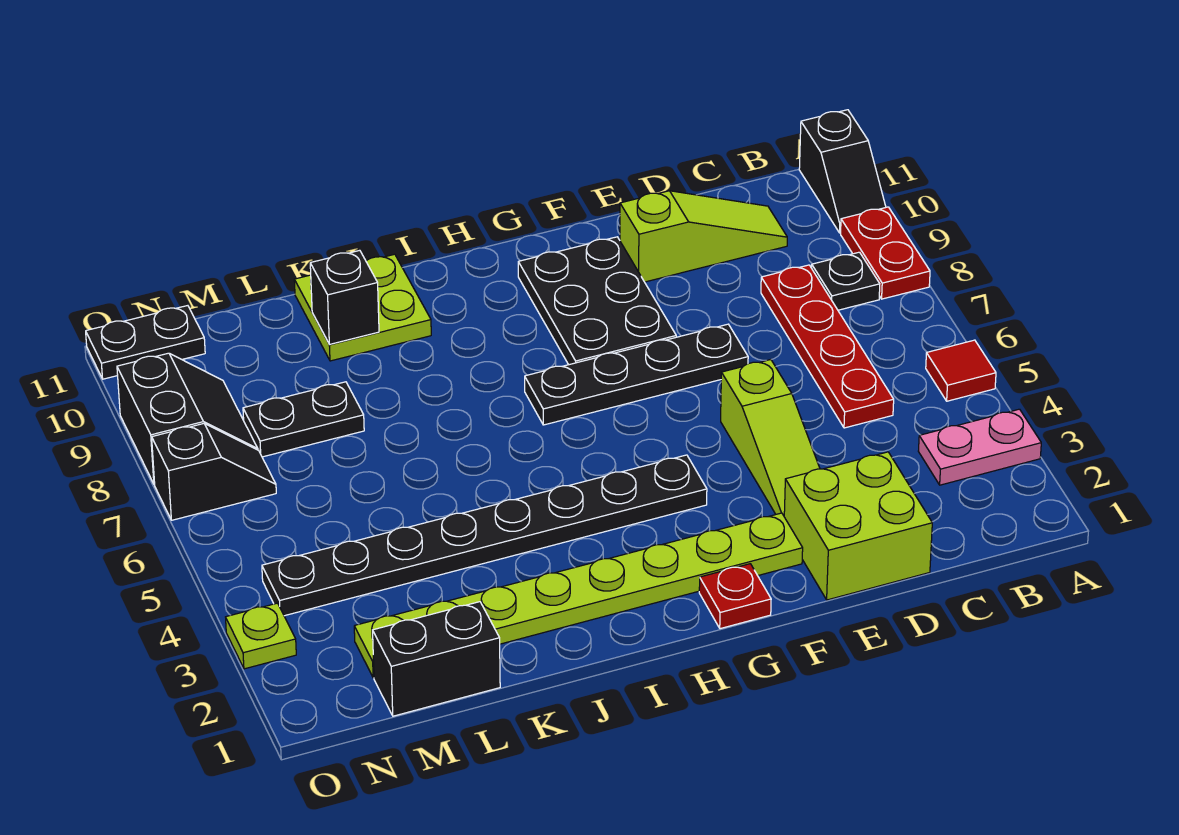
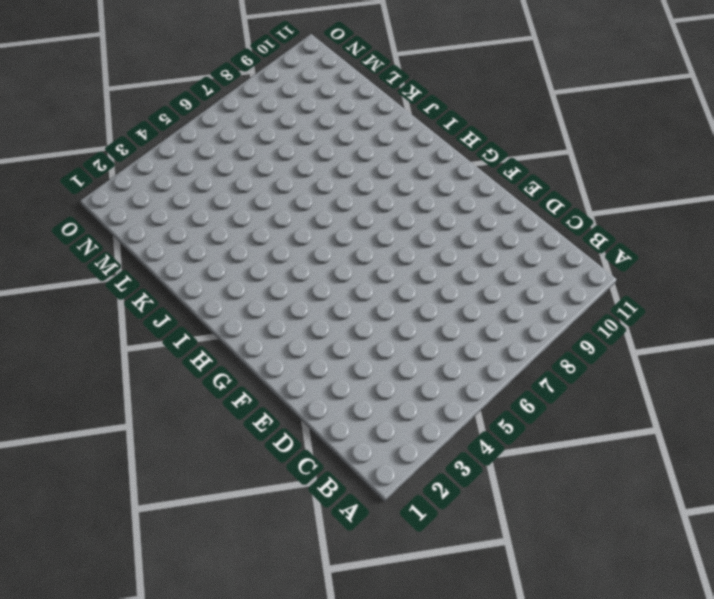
none -> pink plate A3:B3 level 1
none -> red tile A5 level 1
none -> red plate A8:A9 level 1

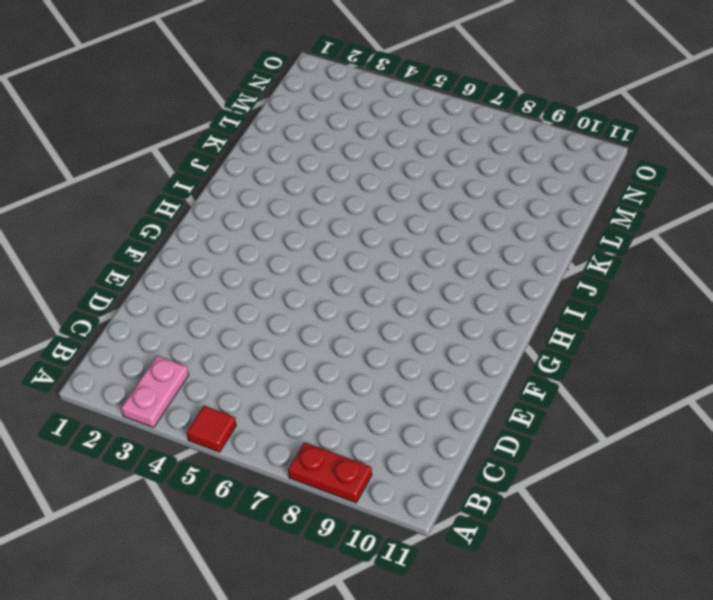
none -> black slope A10:A11 level 1 top 11
none -> black plate B8 level 1
none -> red plate C5:C8 level 1

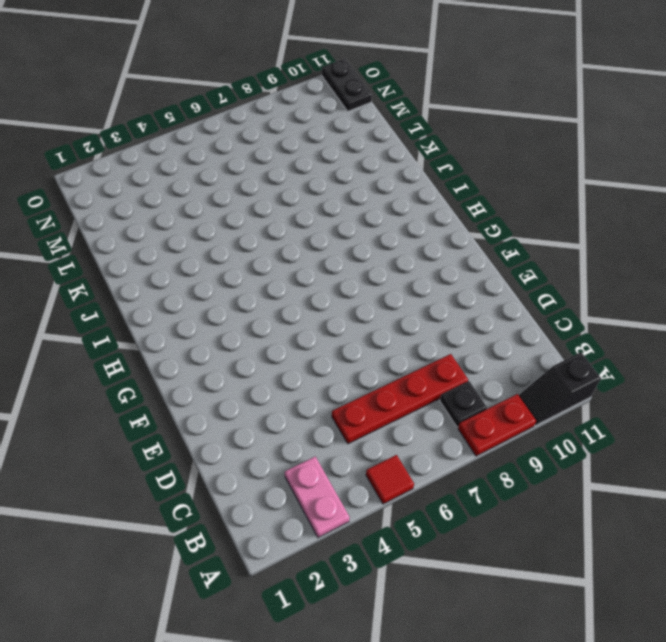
none -> lime slope C10:E10 level 1 top E
none -> lime brick D1:E2 level 1
none -> lime slope E3:E5 level 1 top 5

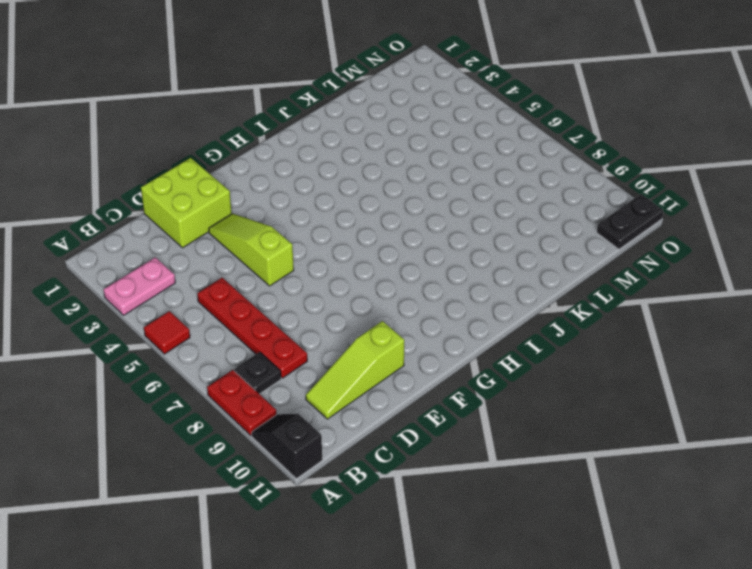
none -> black plate E7:H7 level 1
none -> lime plate F2:M2 level 1
none -> black plate F8:G10 level 1

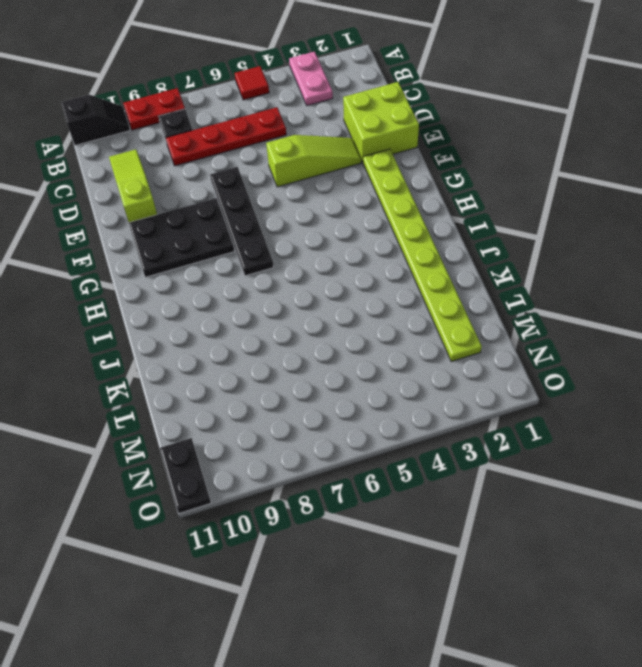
none -> red plate G1 level 1
none -> black plate G4:N4 level 1
none -> lime plate J10:K11 level 1

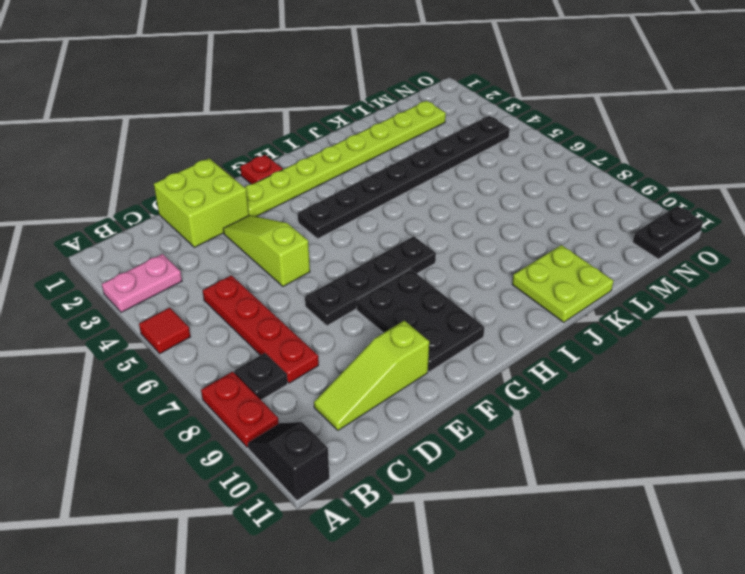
none -> black brick L1:M1 level 1
none -> black plate L8:M8 level 1
none -> black slope N7:O7 level 1 top O

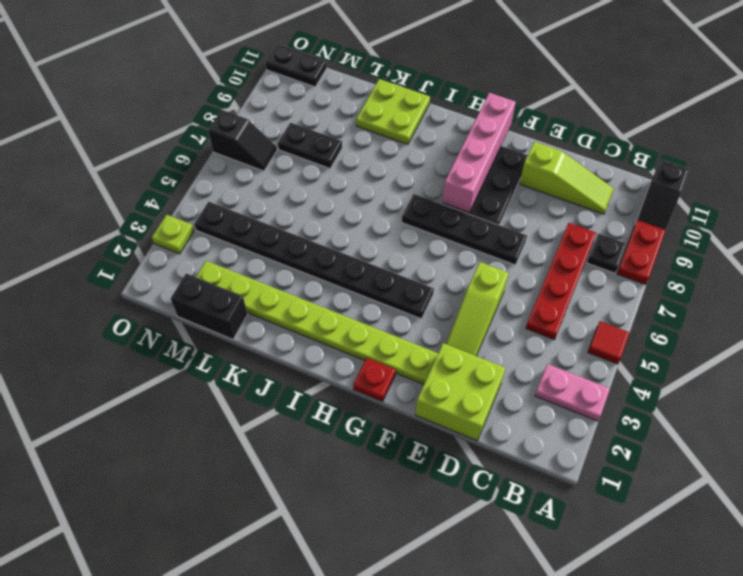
pink brick G8:G11 level 2 -> none
none -> black slope N8:O9 level 1 top O
none -> black brick K10 level 2

